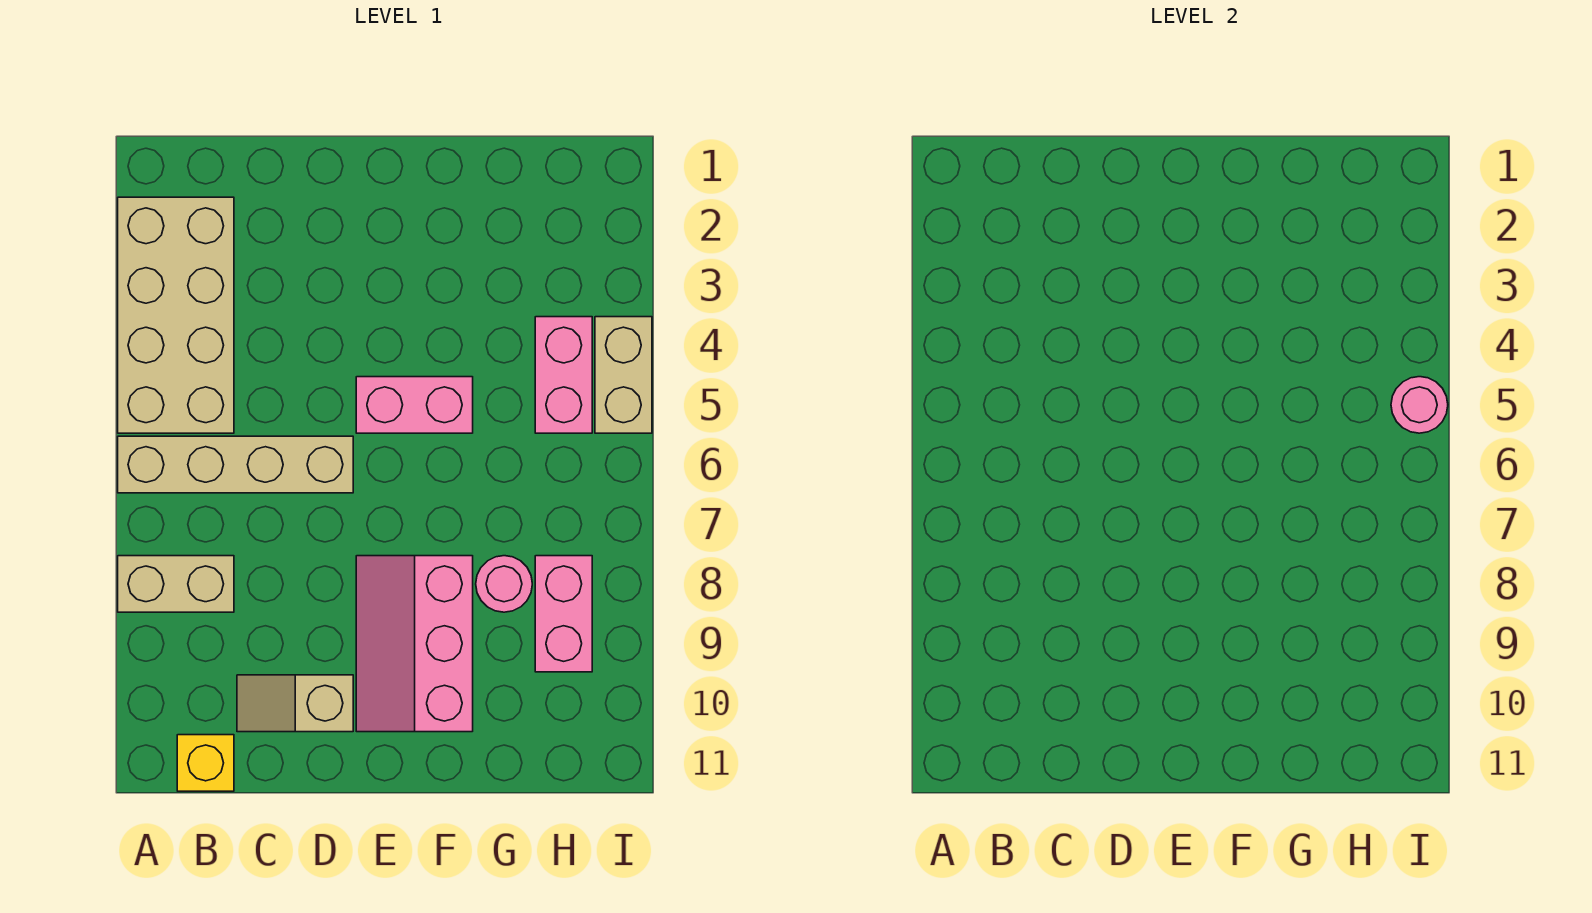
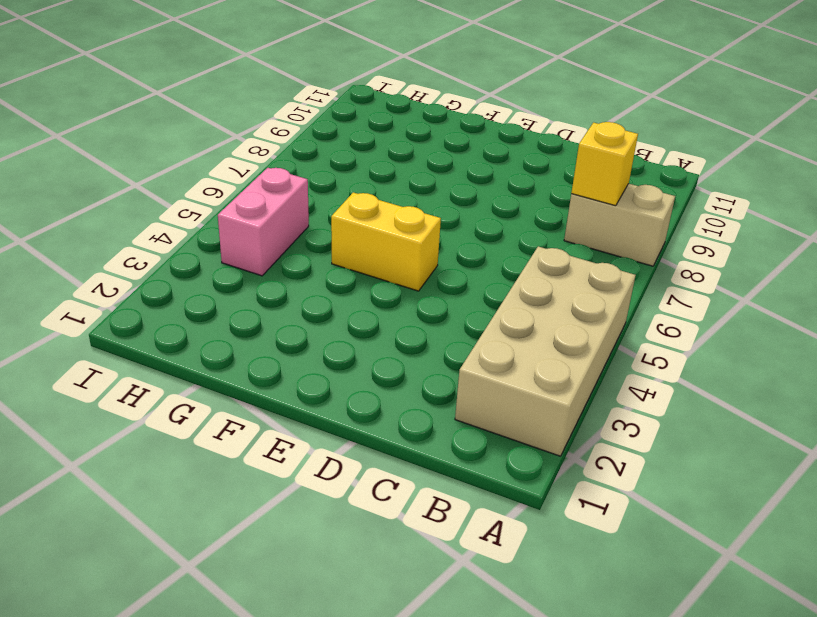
yellow brick B8 level 2 -> yellow brick B11 level 1
yellow brick E5:F5 level 1 -> pink brick E5:F5 level 1
none -> tan brick A6:D6 level 1
none -> tan slope C10:D10 level 1 top D
none -> pink slope E8:F10 level 1 top F

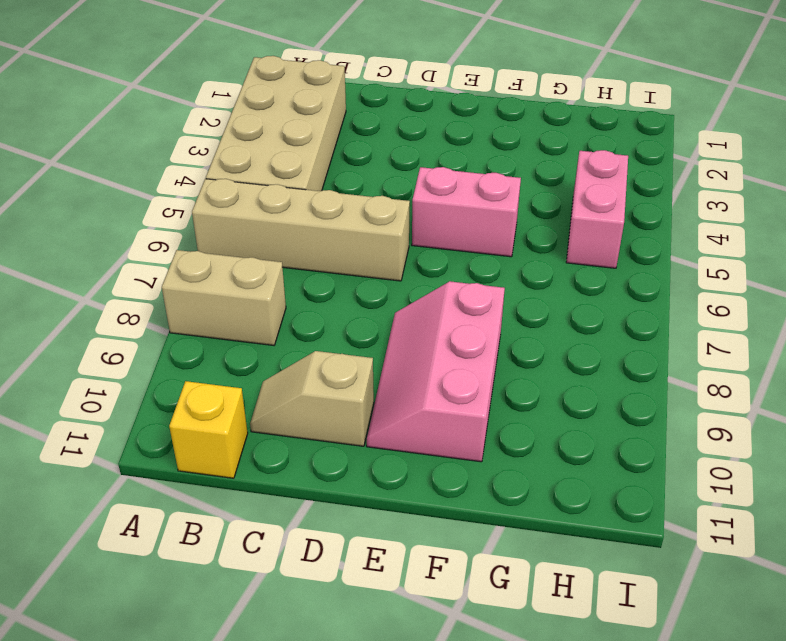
none -> pink round brick G8 level 1
none -> pink brick H8:H9 level 1
none -> tan brick I4:I5 level 1

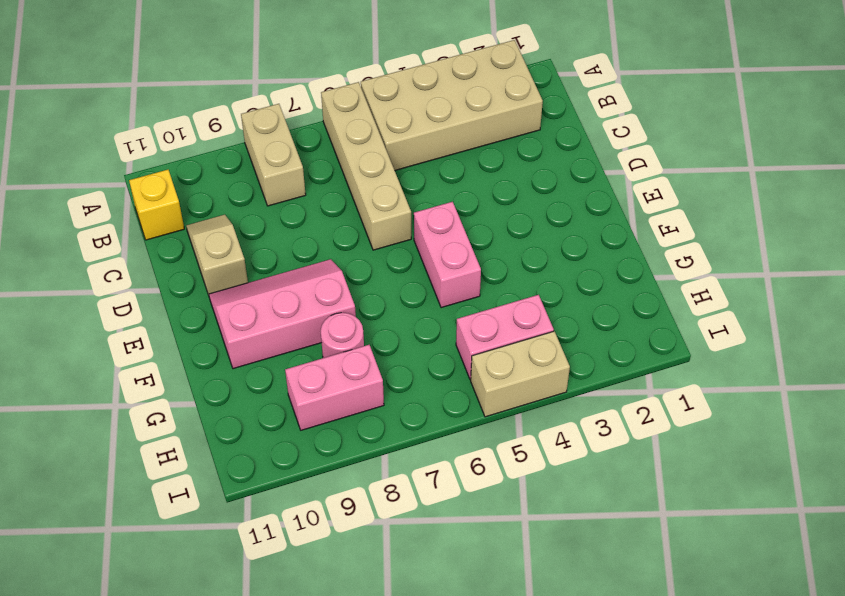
none -> pink round brick I5 level 2

